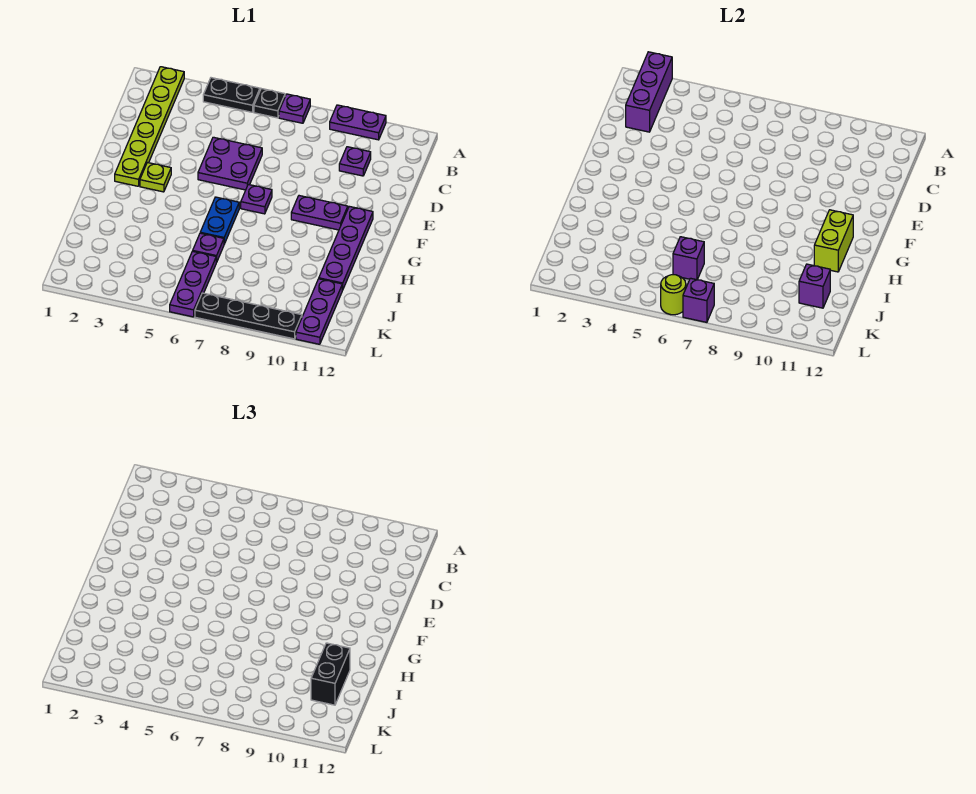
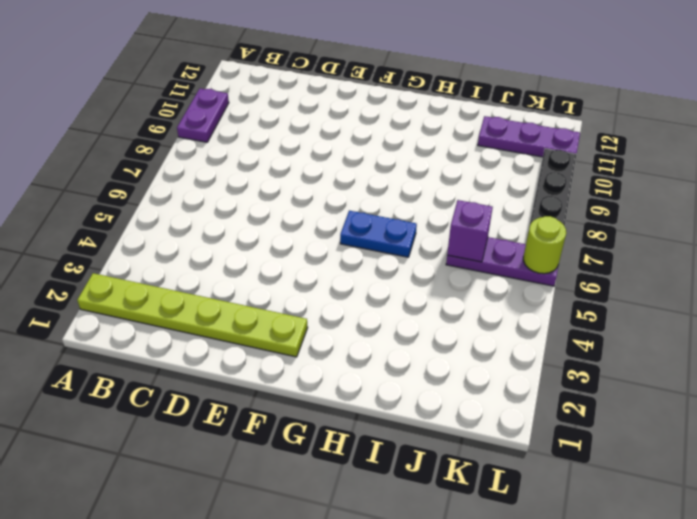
none -> black plate A4:A5 level 1
none -> black plate A6 level 1
none -> purple plate A7 level 1

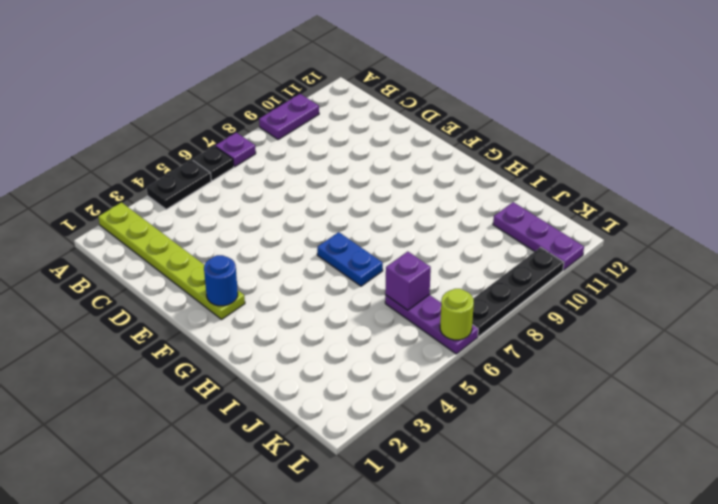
blue round brick F2 level 2 -> none
none -> purple plate C10 level 1
none -> purple plate D5:E6 level 1
none -> lime plate F3 level 1

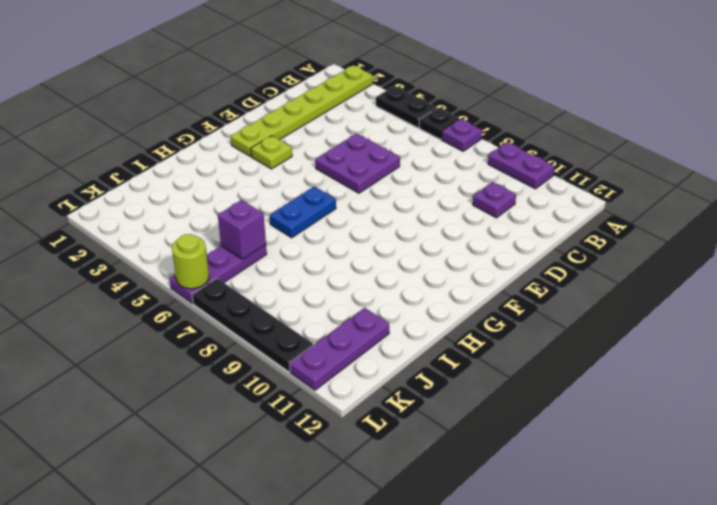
none -> purple plate F7 level 1
none -> purple plate F9:F10 level 1
none -> purple plate F11:I11 level 1

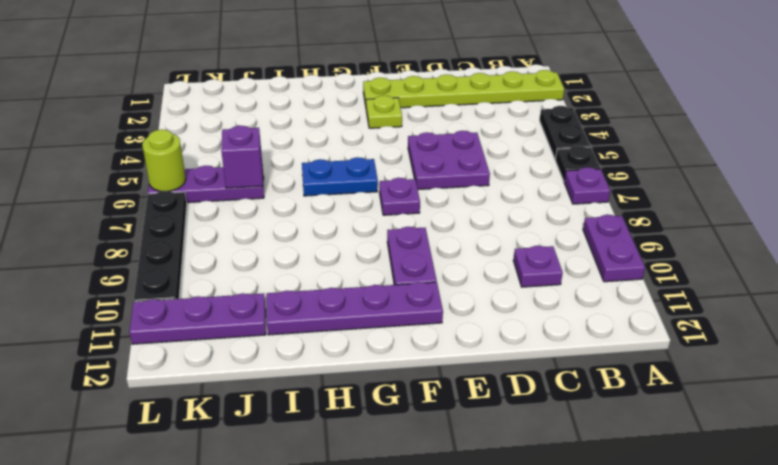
none -> purple plate I6 level 1
none -> purple brick A2:C2 level 2
none -> lime brick G11:H11 level 2

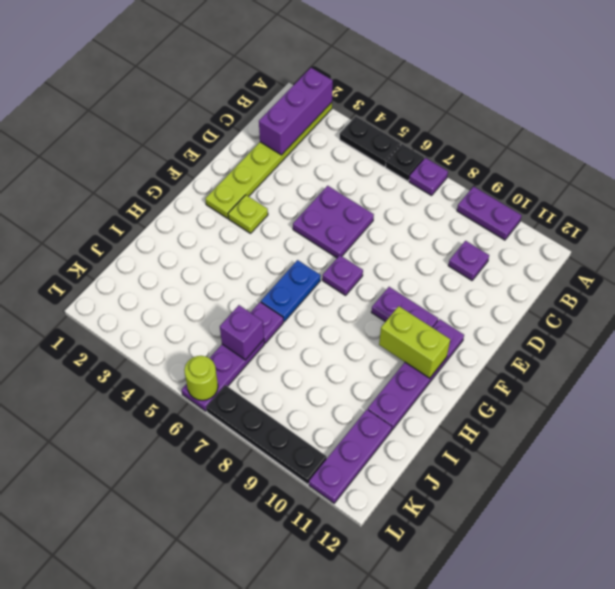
lime brick G10:G11 level 2 -> lime brick G11:H11 level 2
none -> purple brick J11 level 2
none -> purple brick L7 level 2
none -> black brick I11:J11 level 3

